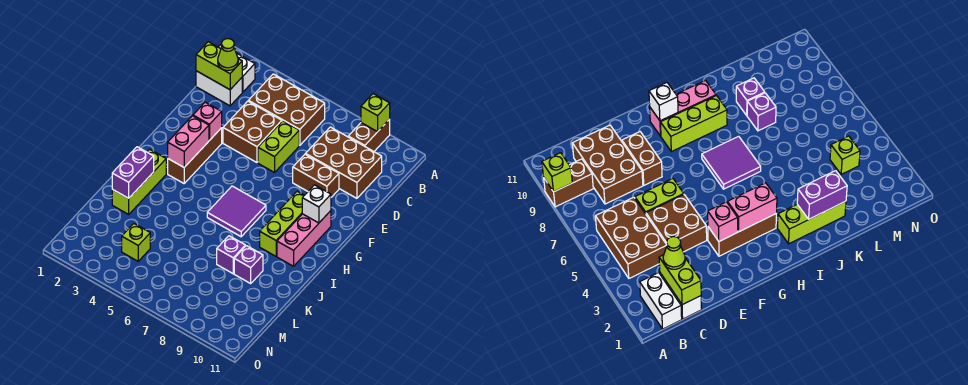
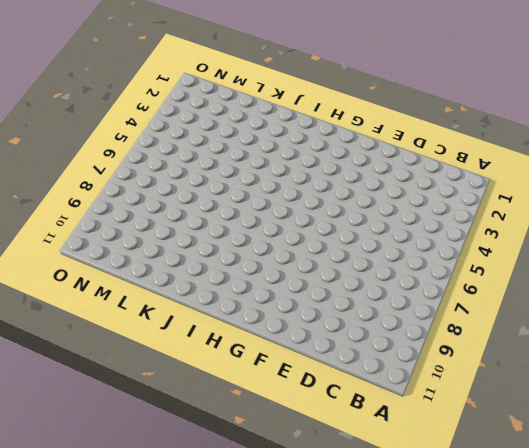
none -> brown brick A9:B9 level 1
none -> white brick B1:B2 level 1
none -> brown brick B4:C6 level 1

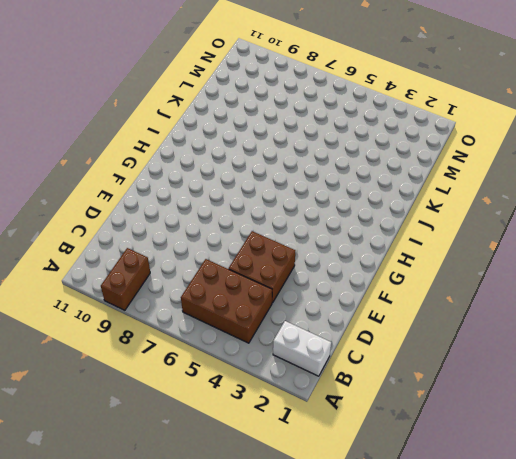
none -> white brick C1:C2 level 1
none -> brown brick C8:D10 level 1
none -> lime brick D6:E6 level 1

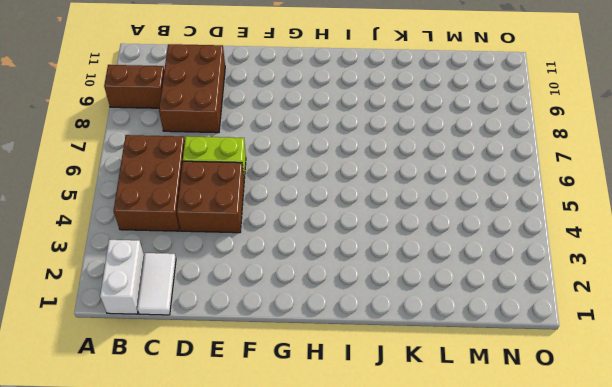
white tile C1:C2 level 1 -> white brick C1:C2 level 1
none -> brown brick E8:E9 level 1
none -> brown brick F3:H3 level 1
none -> lime brick G9:I9 level 1

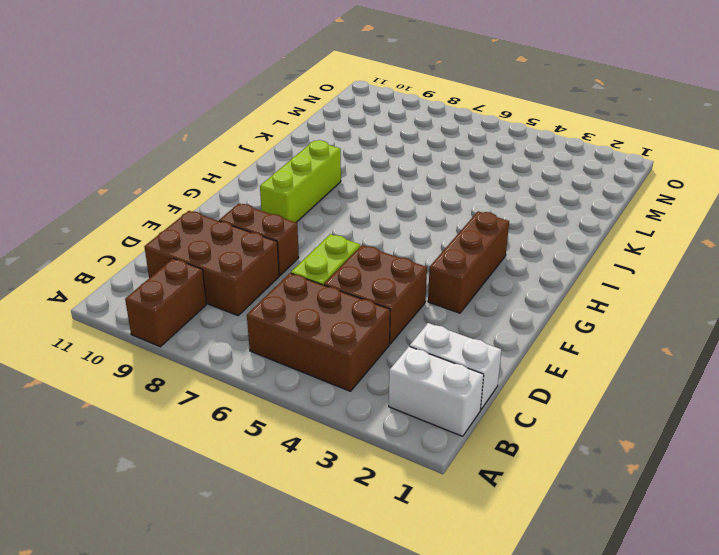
none -> pink brick G10:I10 level 1
none -> purple tile H6:I7 level 1
none -> lime brick I2:K2 level 1

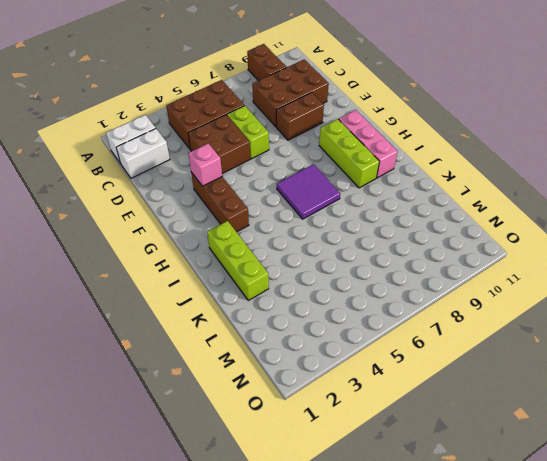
none -> purple brick K8 level 1
none -> purple brick K9 level 1
none -> lime brick M4 level 1

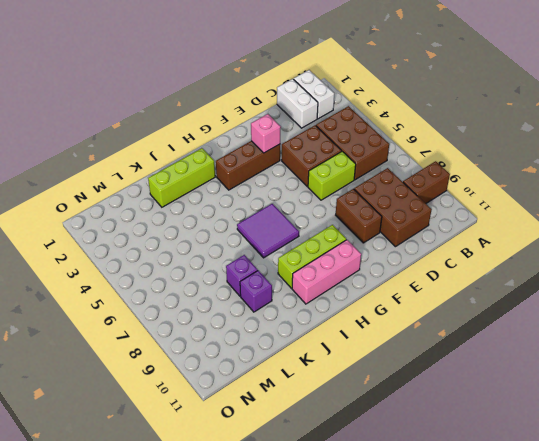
none -> lime brick M4 level 1
none -> lime brick A9 level 2
none -> lime brick C1:C2 level 2

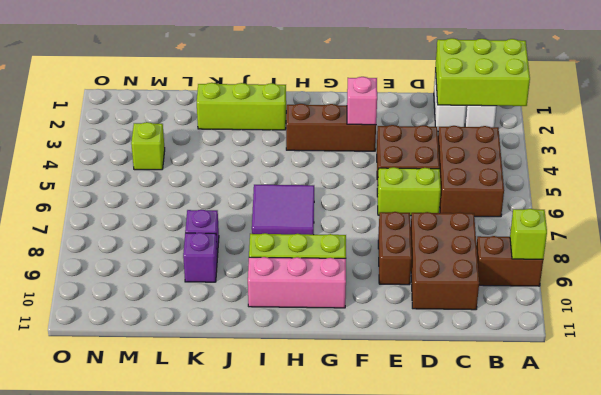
lime brick A1:C2 level 2 -> lime brick C1:C2 level 2
none -> pink brick G3:H3 level 2
none -> white brick G10 level 2
none -> purple brick J2:K2 level 2

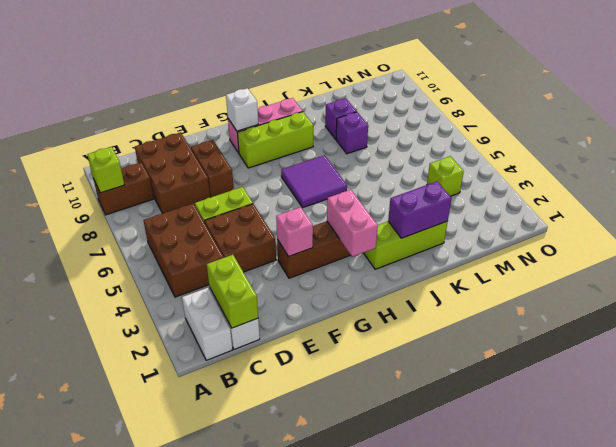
pink brick H2:H3 level 2 -> pink brick G3:H3 level 2
none -> lime cone C2 level 3

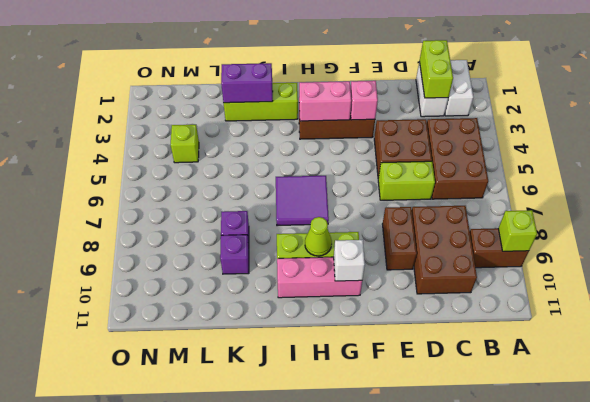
lime cone H9 level 2 -> lime cone C2 level 3

